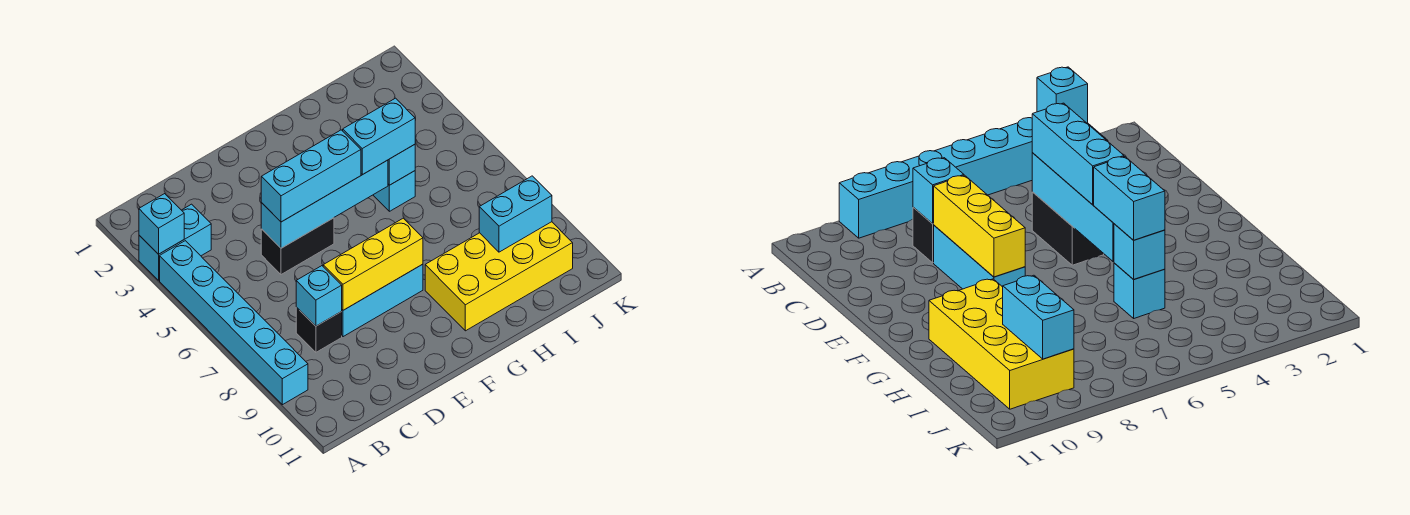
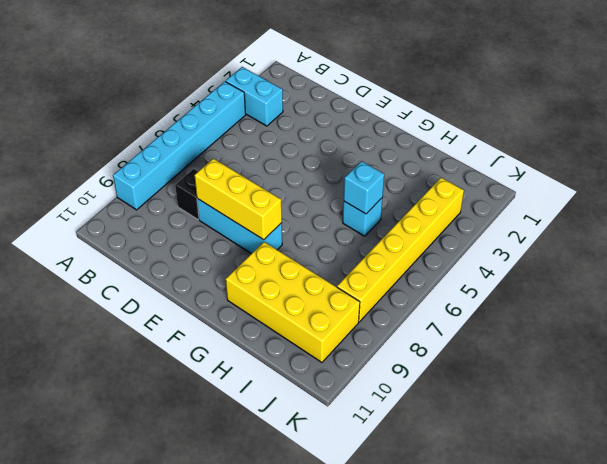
yellow brick J3:J8 level 1 -> none
none -> black brick D5:E5 level 1
none -> cyan brick A3 level 2
none -> cyan brick C8 level 2

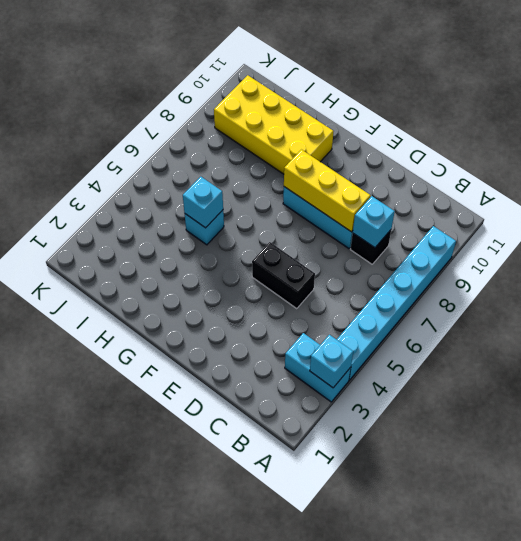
none -> cyan brick D5:G5 level 2
none -> cyan brick I9:J9 level 2
none -> cyan brick D5:F5 level 3

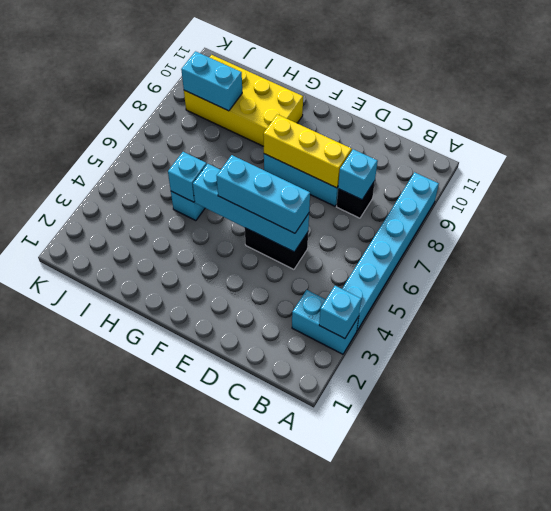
none -> cyan brick G5:H5 level 3

